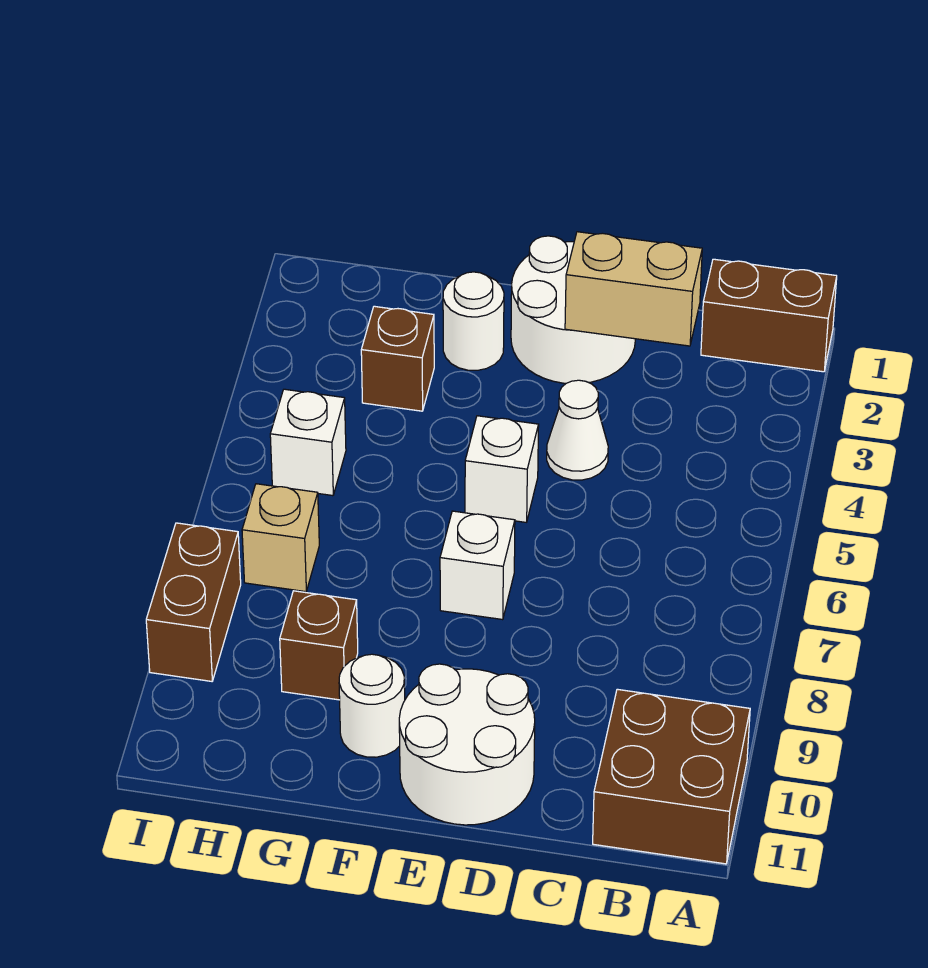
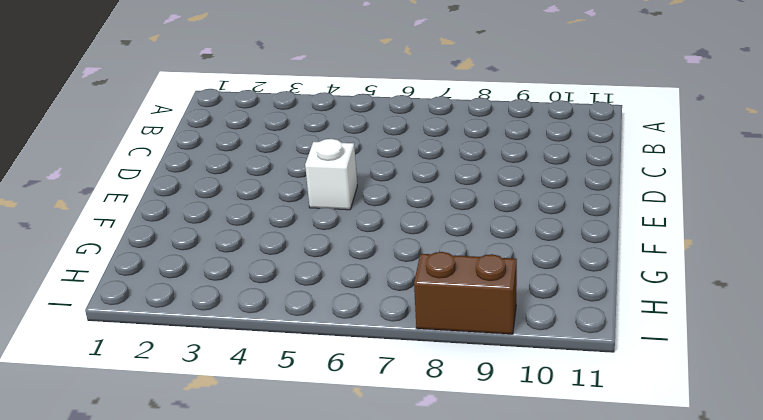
none -> brown brick A1:B1 level 1
none -> brown brick A10:B11 level 1
none -> white round brick D1:E2 level 1

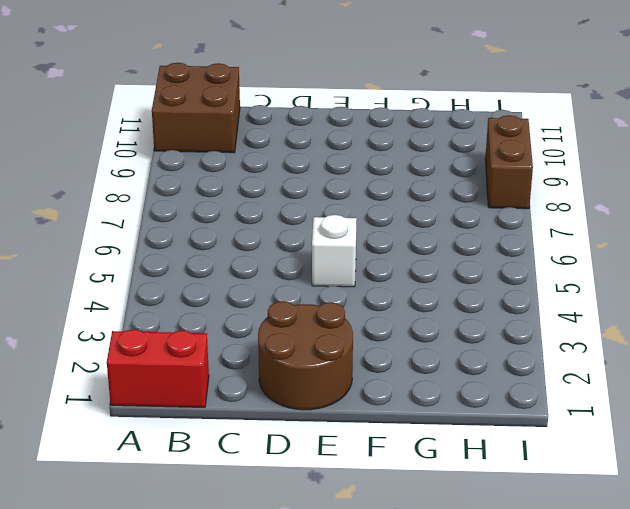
red brick A1:B1 level 1 -> brown brick A1:B1 level 1
brown round brick D1:E2 level 1 -> white round brick D1:E2 level 1
none -> white cone D4 level 1
none -> white round brick D10:E11 level 1
none -> white brick E7 level 1

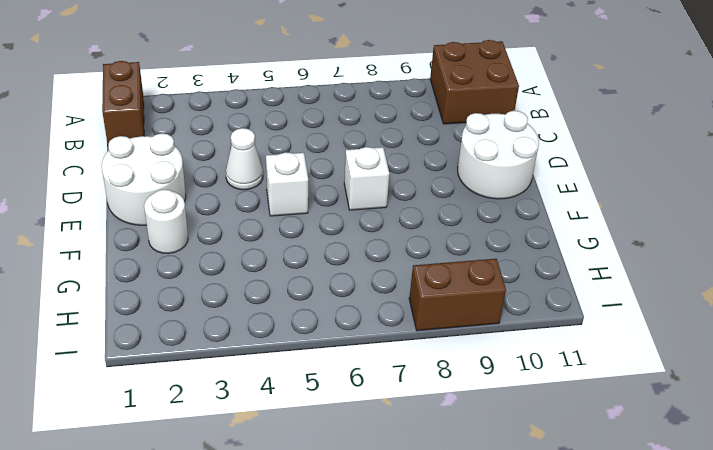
none -> white round brick F10 level 1
none -> brown brick G3 level 1
none -> brown brick G9 level 1

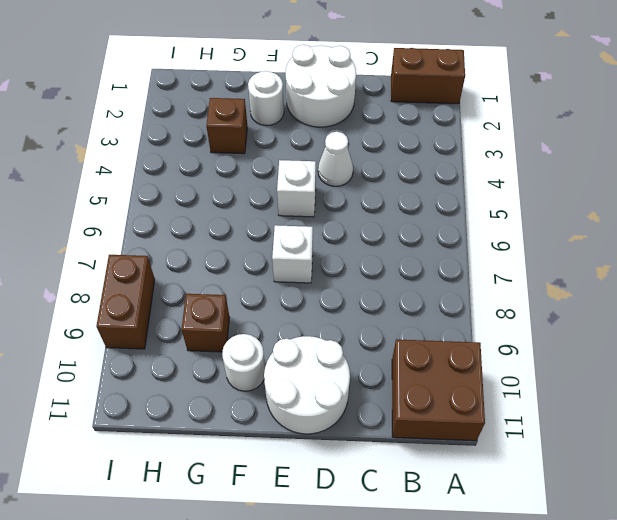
none -> white brick H5 level 1
none -> tan brick H7 level 1
none -> tan brick C2:D2 level 2

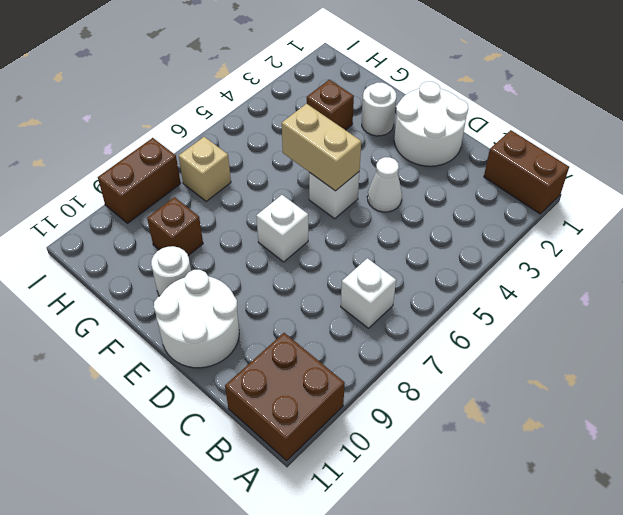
white brick B7 level 1 -> white brick H5 level 1
tan brick E5:F5 level 2 -> tan brick C2:D2 level 2

